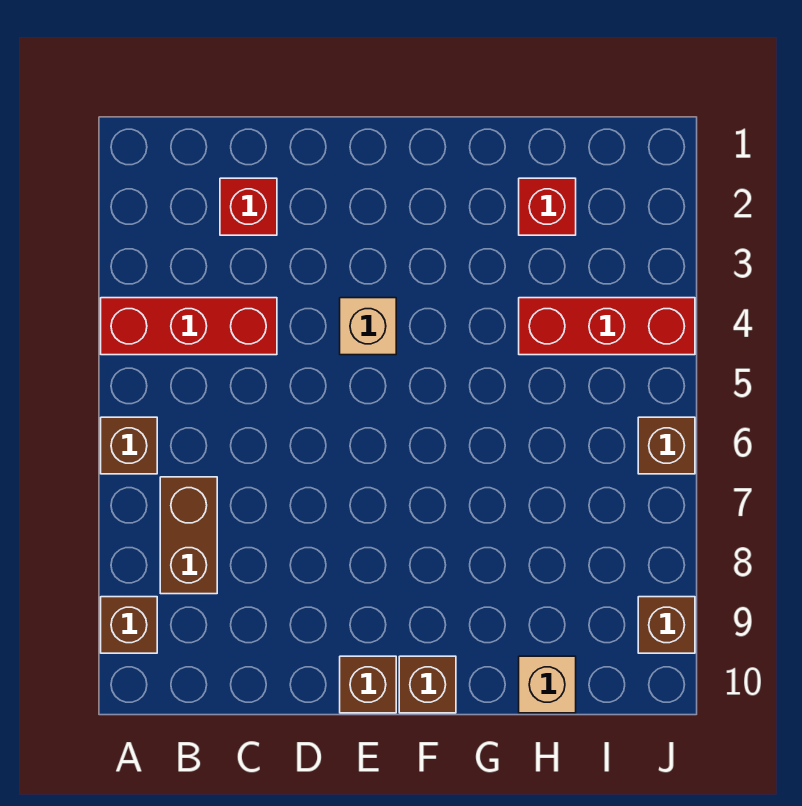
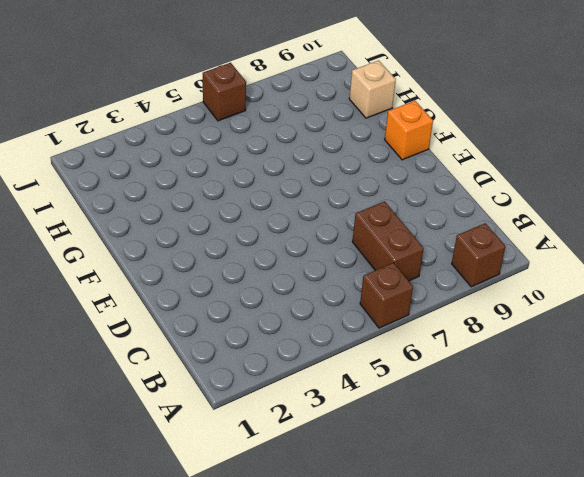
brown brick B7:C7 level 1 -> brown brick B7:B8 level 1
orange brick F10 level 1 -> brown brick F10 level 1
none -> red brick A4:C4 level 1
none -> red brick C2 level 1
none -> tan brick E4 level 1

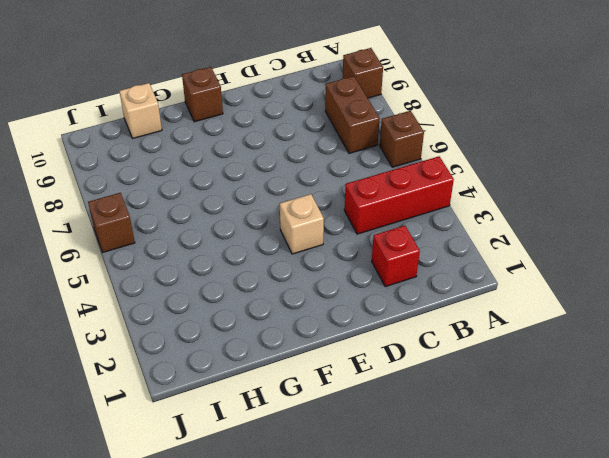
none -> brown brick E10 level 1
none -> red brick H2 level 1
none -> red brick H4:J4 level 1

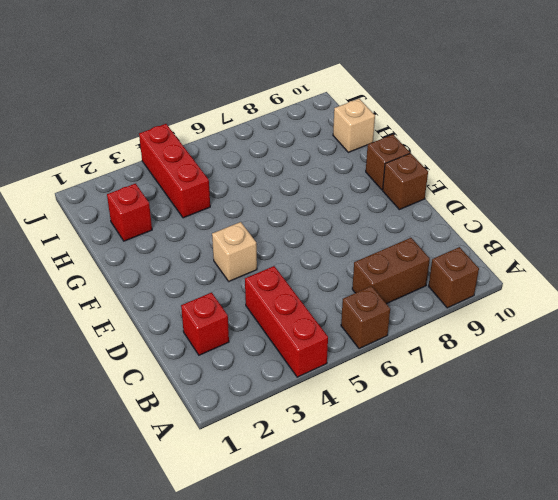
none -> brown brick J6 level 1
none -> brown brick J9 level 1

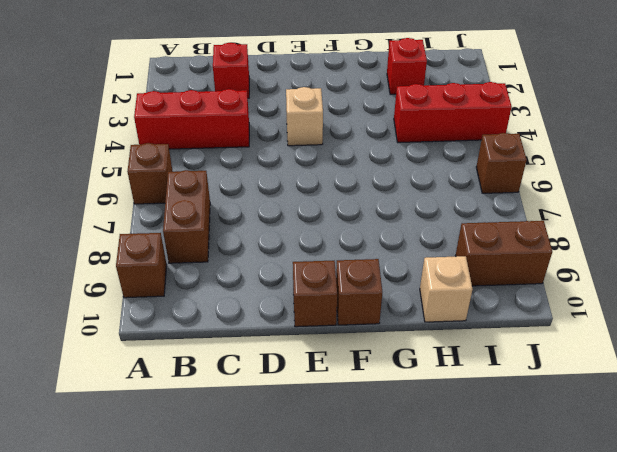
brown brick I9:J9 level 1 -> brown brick J9 level 1

